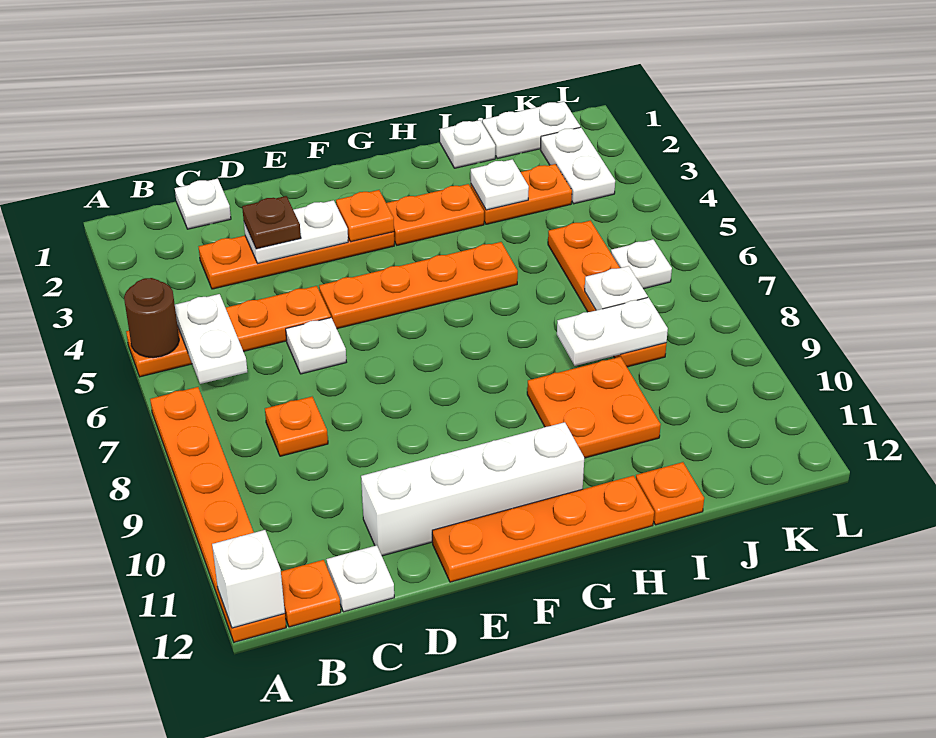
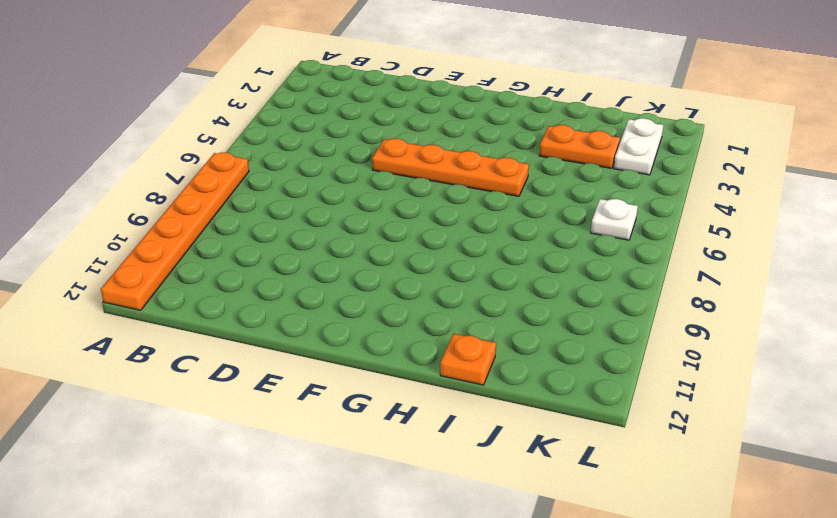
none -> orange plate A5:D5 level 1
none -> orange plate B12 level 1
none -> white plate C1 level 1

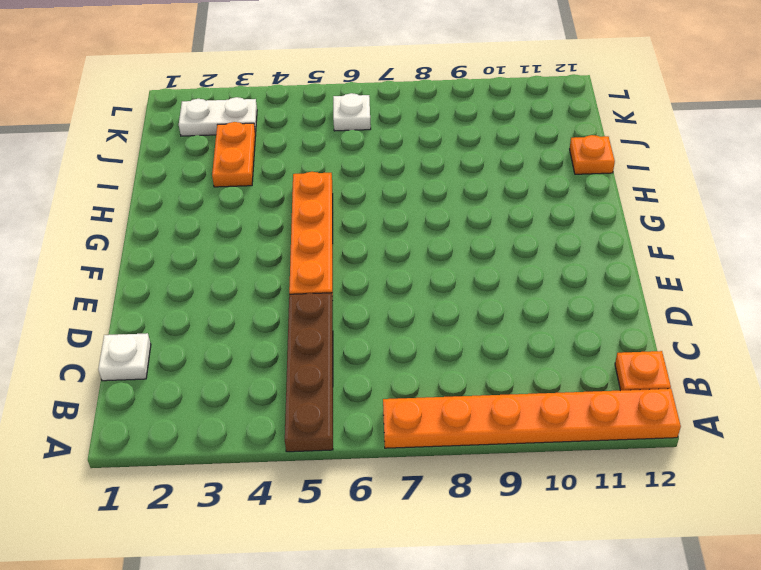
brown plate A5:D5 level 1 -> orange plate A5:D5 level 1
none -> orange plate C3:F3 level 1
none -> orange plate C8 level 1
none -> white plate C12 level 1

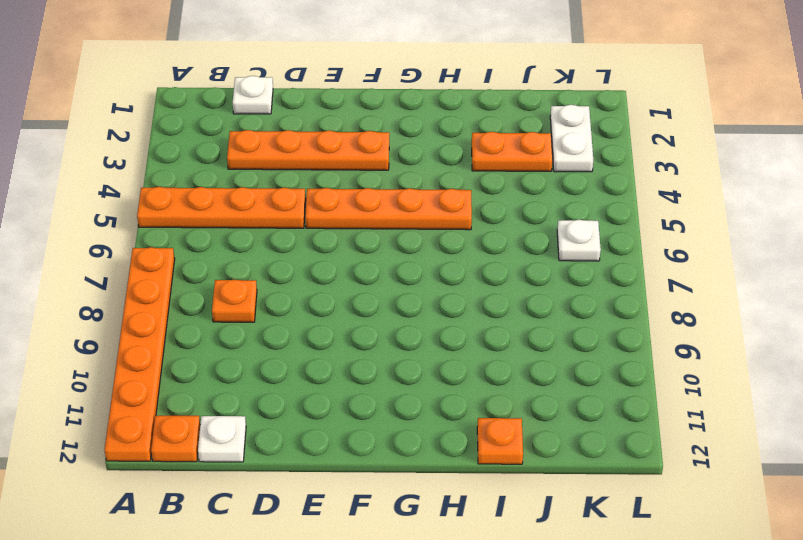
none -> white plate D6 level 1
none -> white brick D11:G11 level 1
none -> orange plate E12:H12 level 1

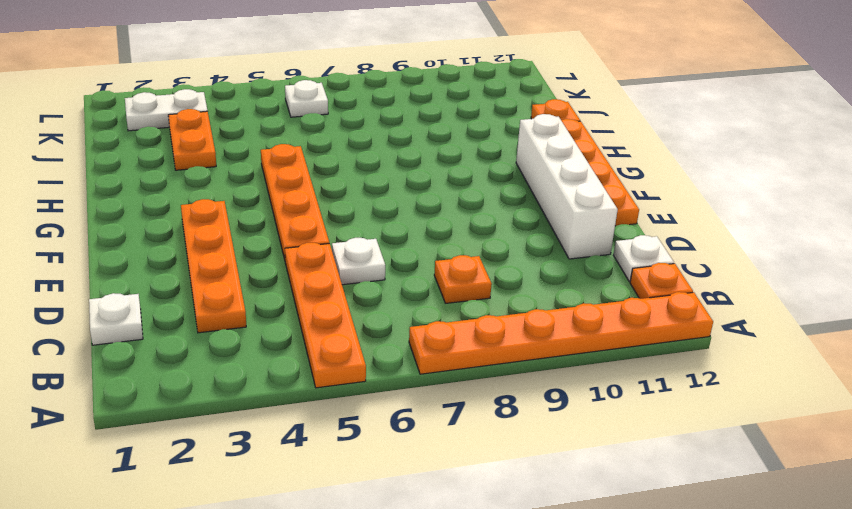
none -> orange plate G3:H3 level 1
none -> orange plate H9:I10 level 1
none -> white plate I1 level 1

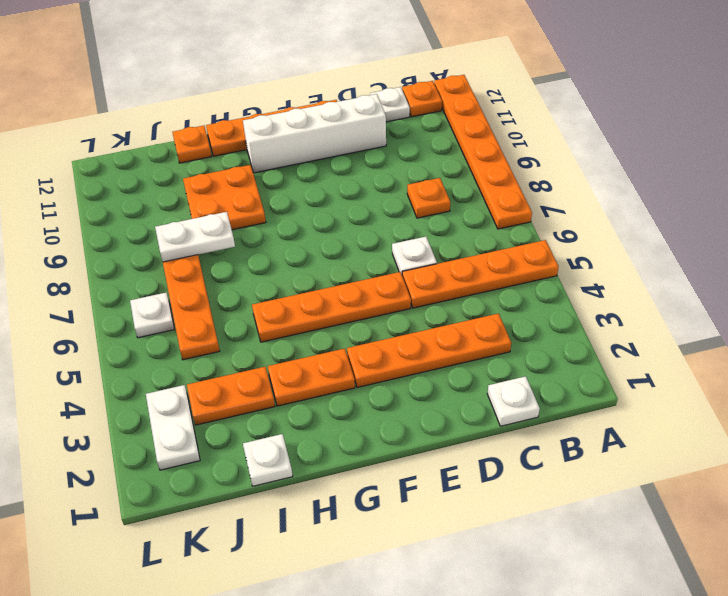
none -> white plate J1:K1 level 1
none -> brown round brick A5 level 2
none -> white brick A12 level 2

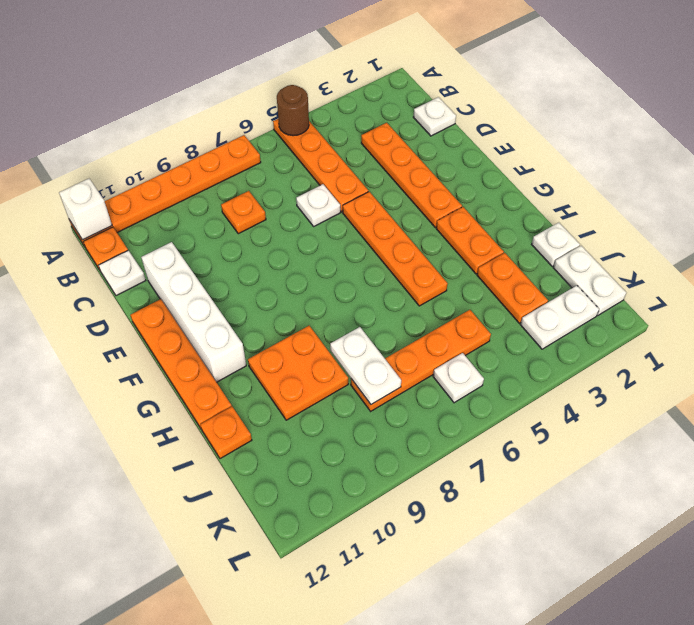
none -> white plate B5:B6 level 2
none -> white plate D3:E3 level 2
none -> orange plate F3 level 2

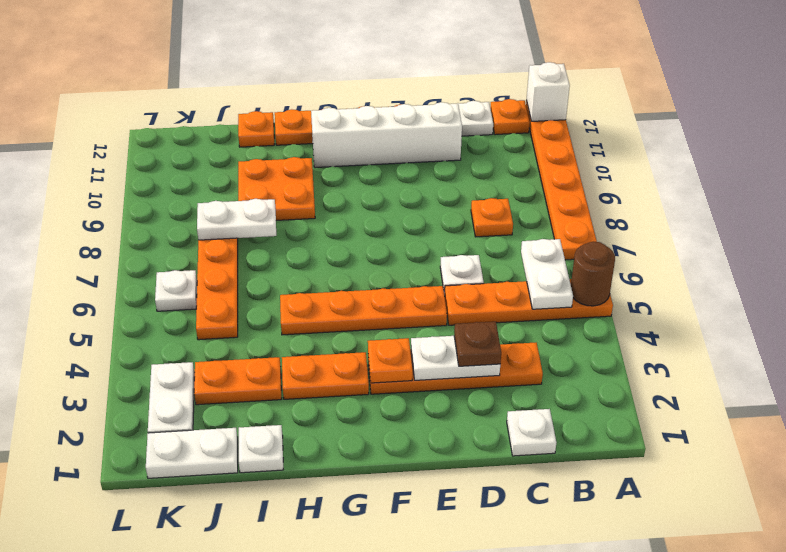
none -> white plate I3 level 2
none -> white plate J7 level 2

